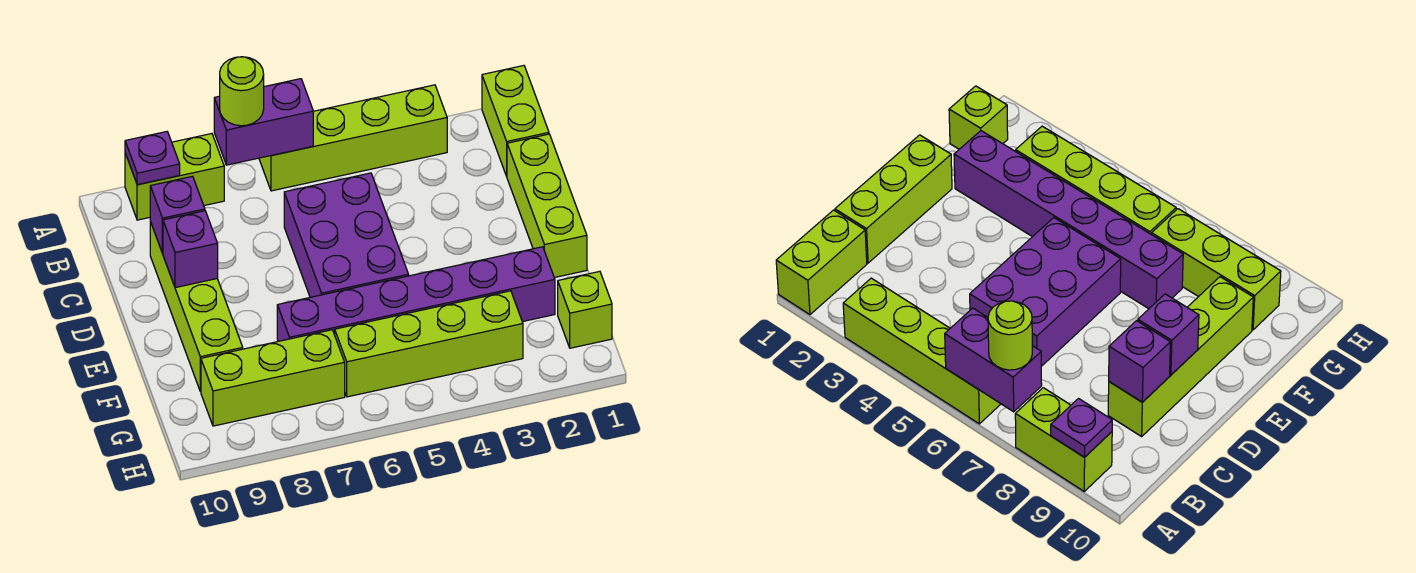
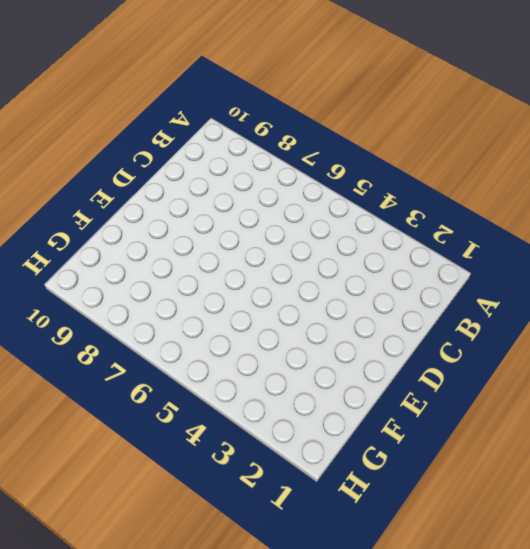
none -> lime brick A1:B1 level 1
none -> lime brick A3:A6 level 1
none -> lime brick A8:A9 level 1

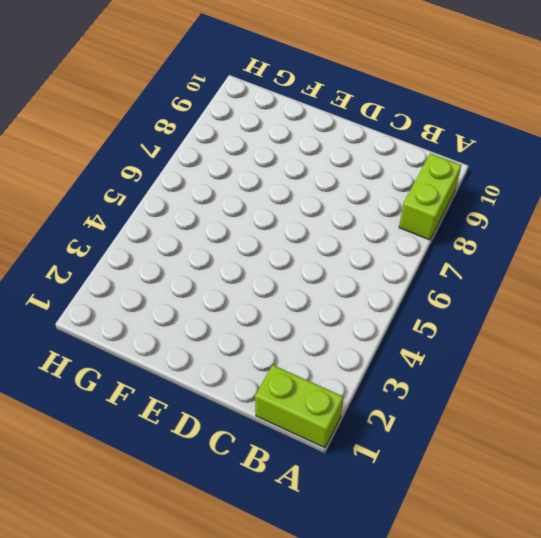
none -> lime brick A3:A6 level 1
none -> lime brick C1:E1 level 1
none -> purple brick C5:E6 level 1

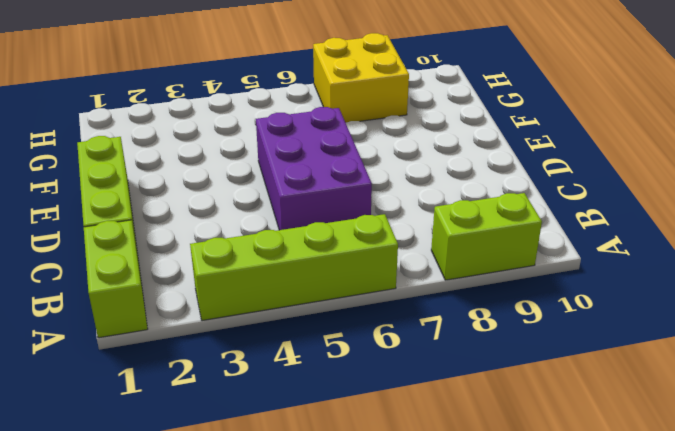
yellow brick G7:H8 level 1 -> lime brick G7:G9 level 1
none -> lime brick C9:F9 level 1
none -> purple brick F2:F7 level 1
none -> lime brick G1 level 1

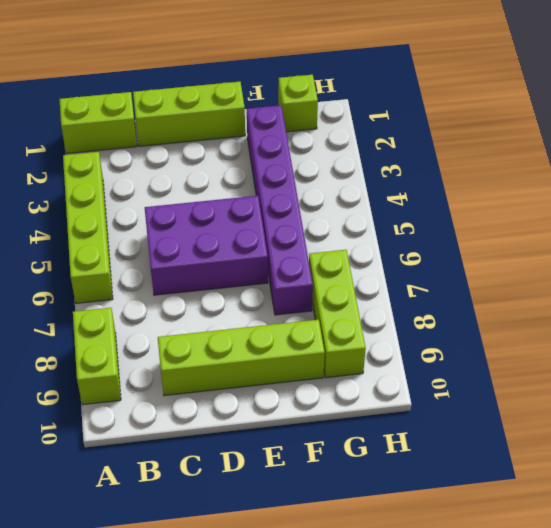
none -> lime brick G3:G6 level 1
none -> purple brick A6:A7 level 2
none -> purple plate A9 level 2

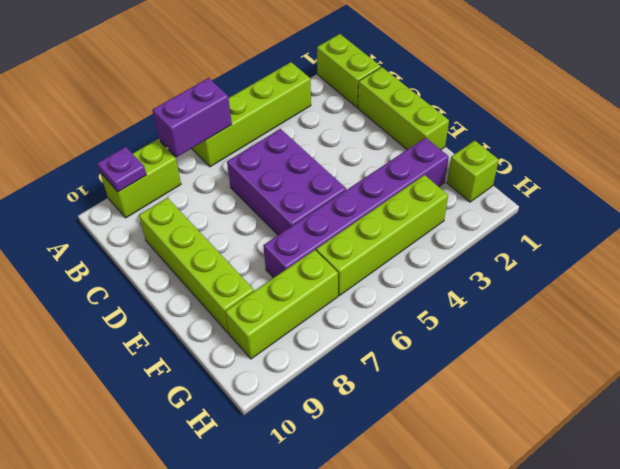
none -> purple brick C9 level 2
none -> purple brick D9 level 2
none -> lime round brick A7 level 3

